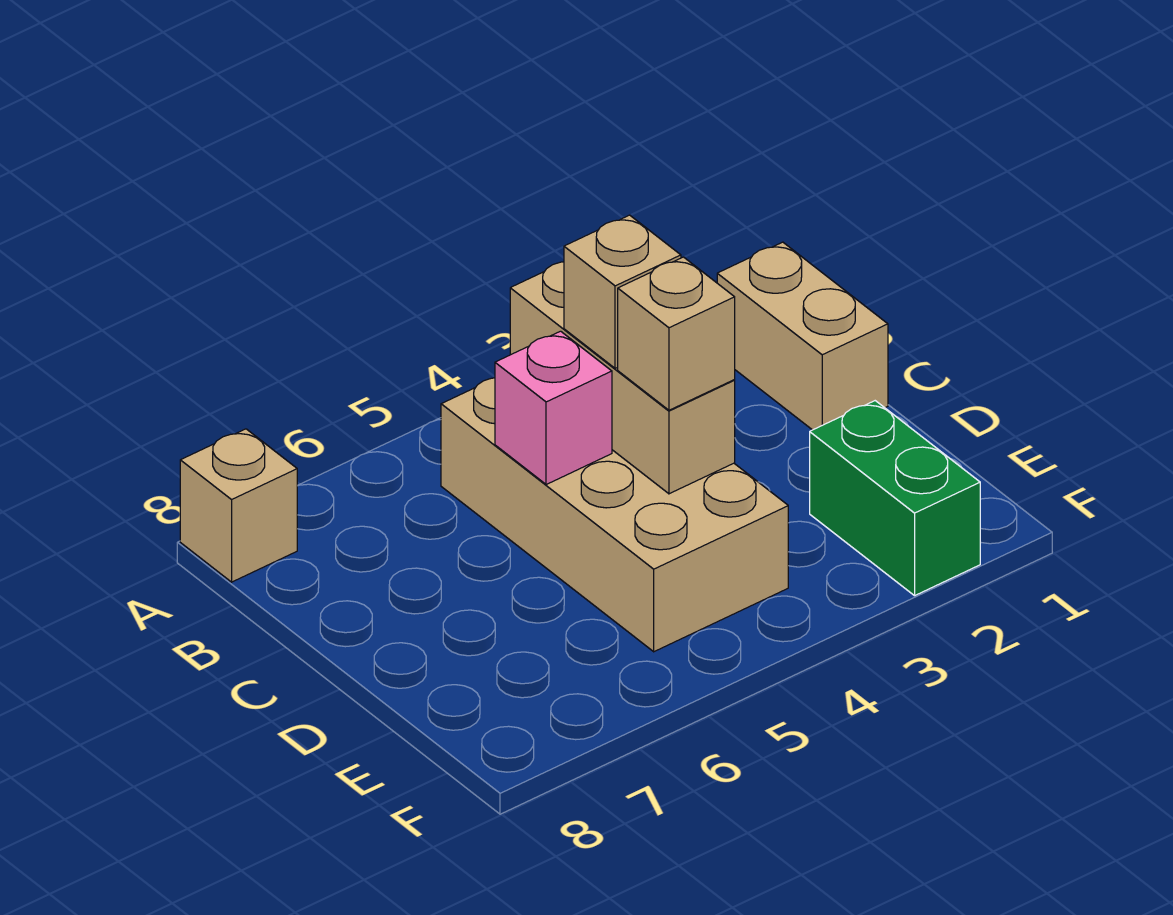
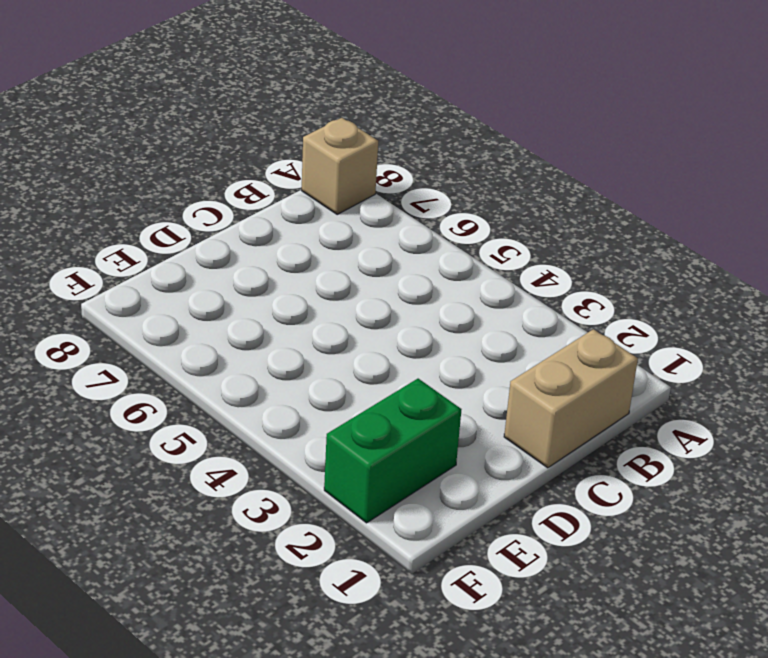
none -> tan brick B4:E5 level 1
none -> tan brick B4:D4 level 2

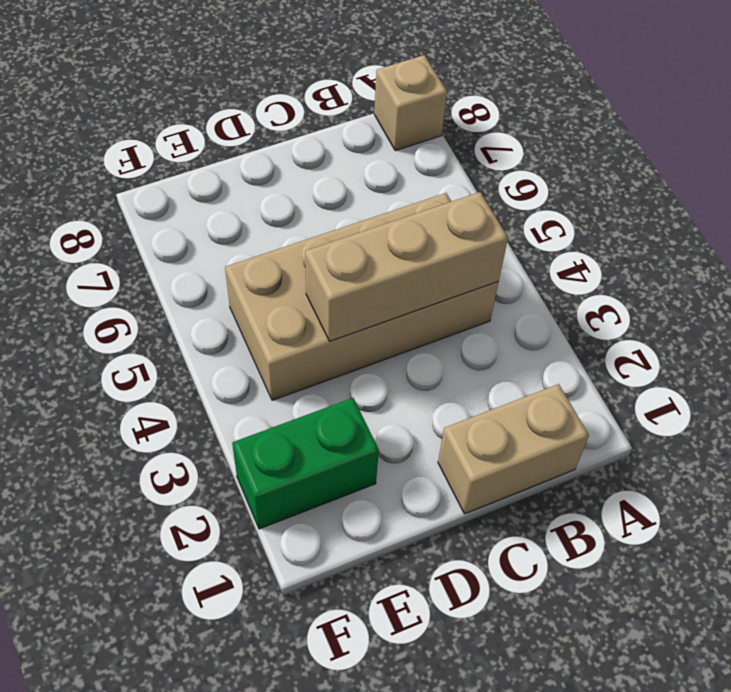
none -> pink brick C5 level 2
none -> tan brick C4 level 3

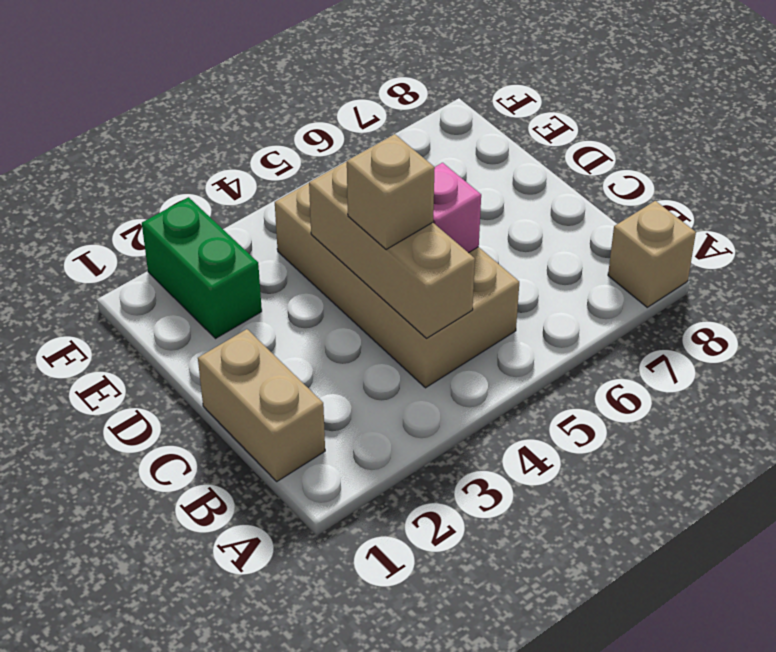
none -> tan brick D4 level 3

